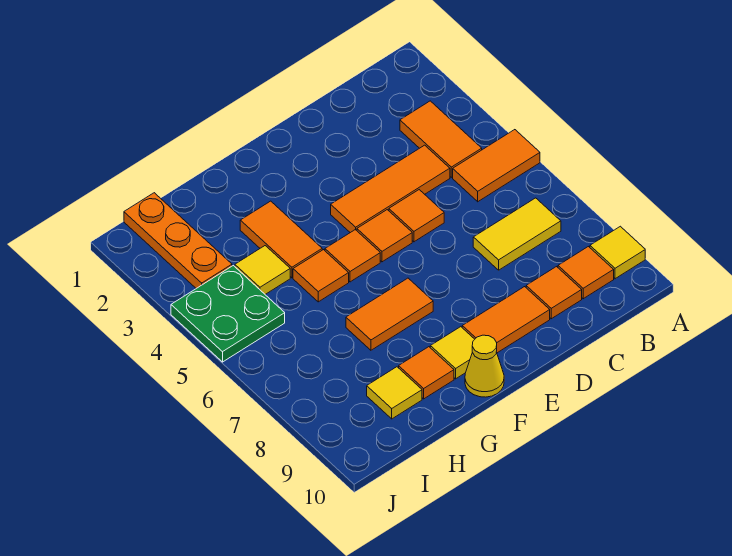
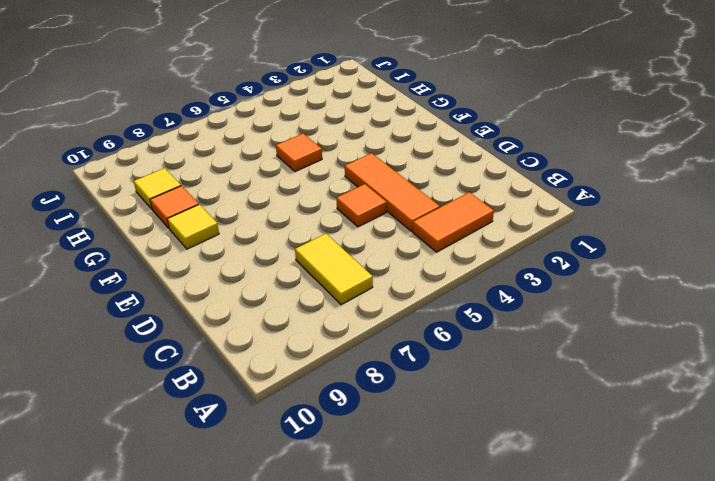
none -> orange tile A5:B5 level 1
none -> yellow tile A9 level 1
none -> orange tile B9 level 1

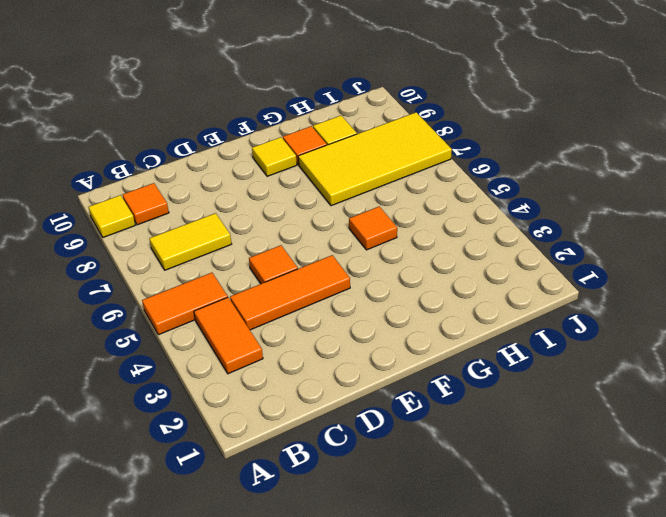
yellow tile G7:J8 level 1 -> orange tile F7:G7 level 1
none -> orange tile C9 level 1
none -> orange tile D9:E9 level 1
none -> orange tile E5 level 1

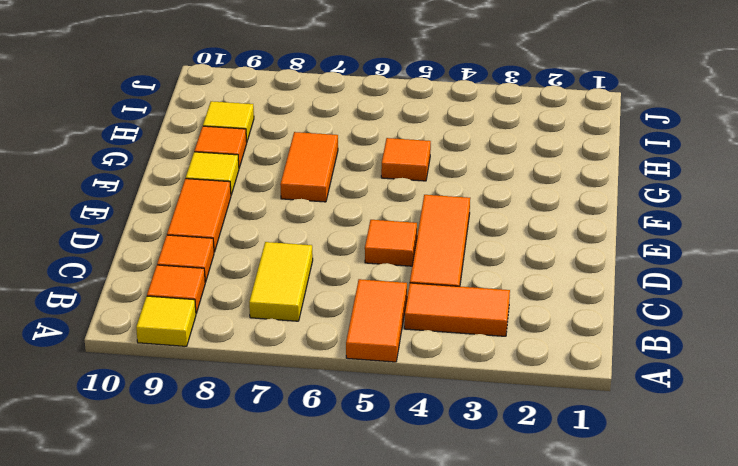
none -> orange tile E5 level 1
none -> orange tile F5 level 1
none -> yellow cone F10 level 1

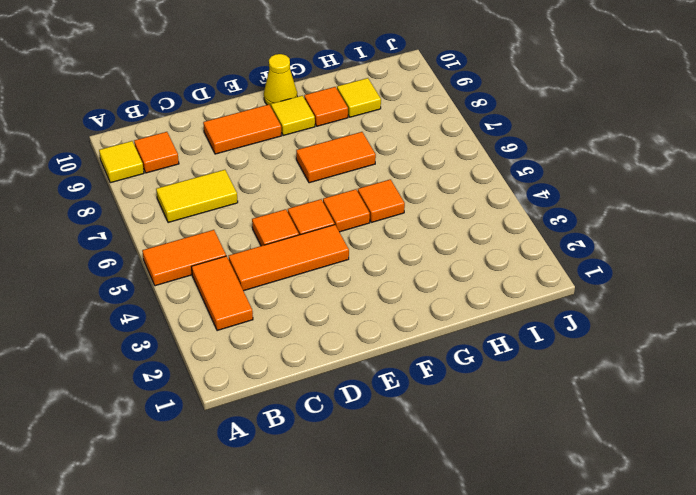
none -> orange tile C9 level 1
none -> orange tile G3:G4 level 1
none -> yellow tile H4 level 1

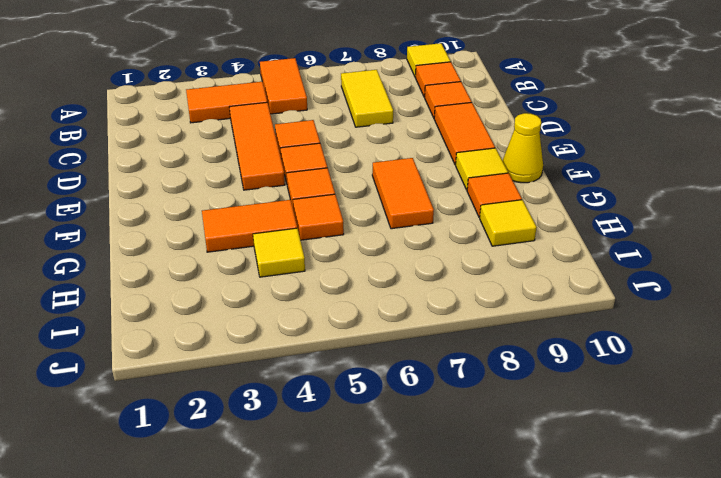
none -> orange plate I1:I3 level 1
none -> green plate I4:J5 level 1

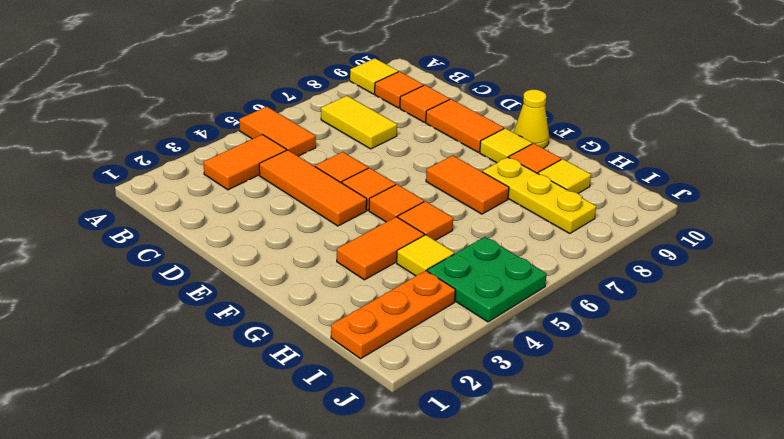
yellow plate G8:I8 level 1 -> none

